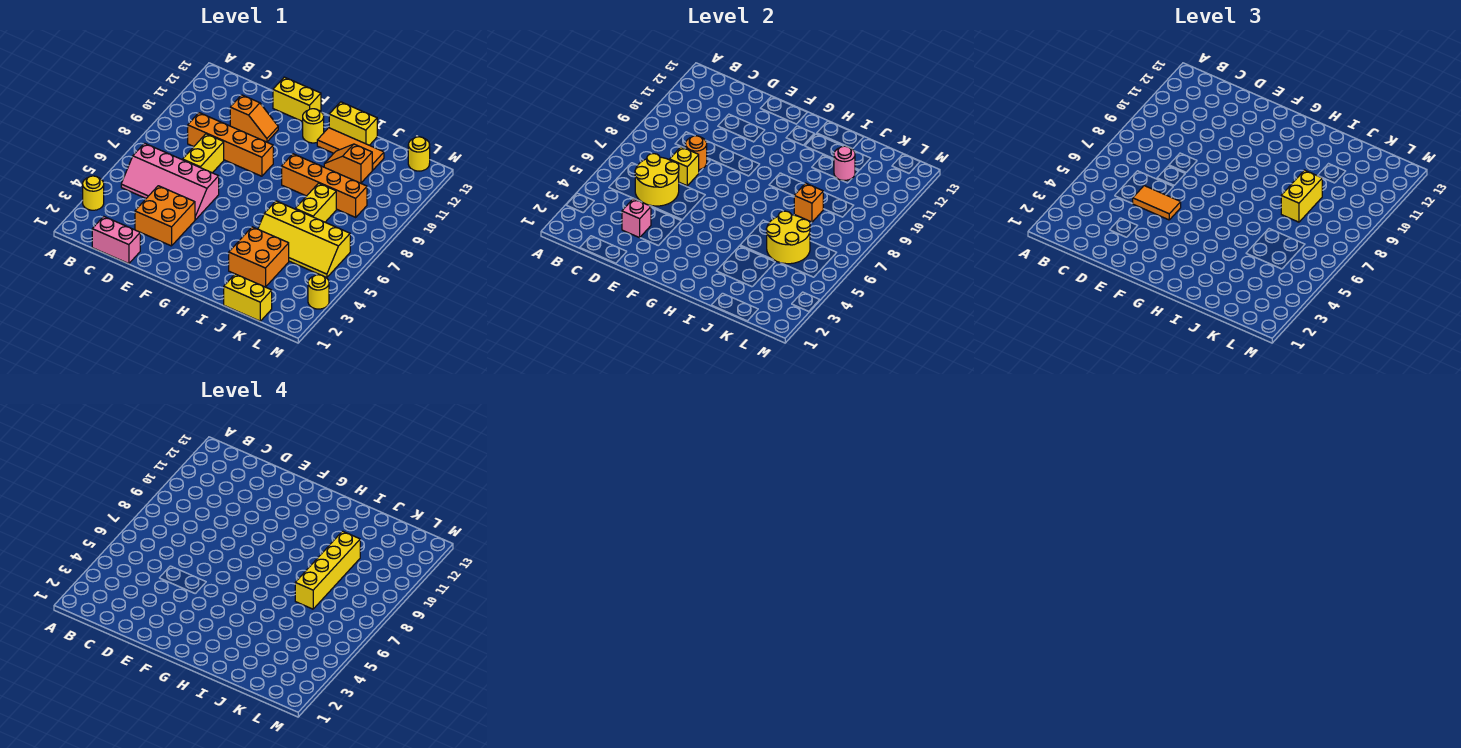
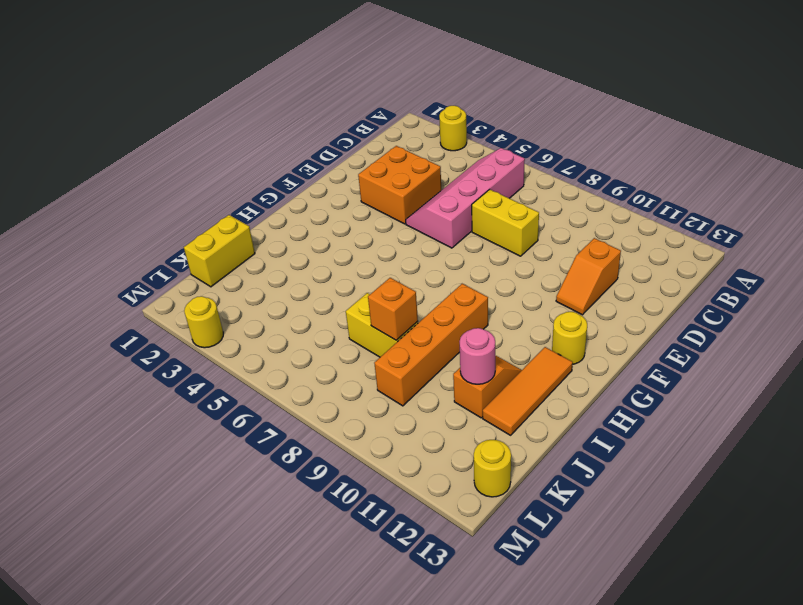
none -> pink brick C1:D1 level 1
none -> orange brick C9:F9 level 1
none -> yellow brick E13:F13 level 1

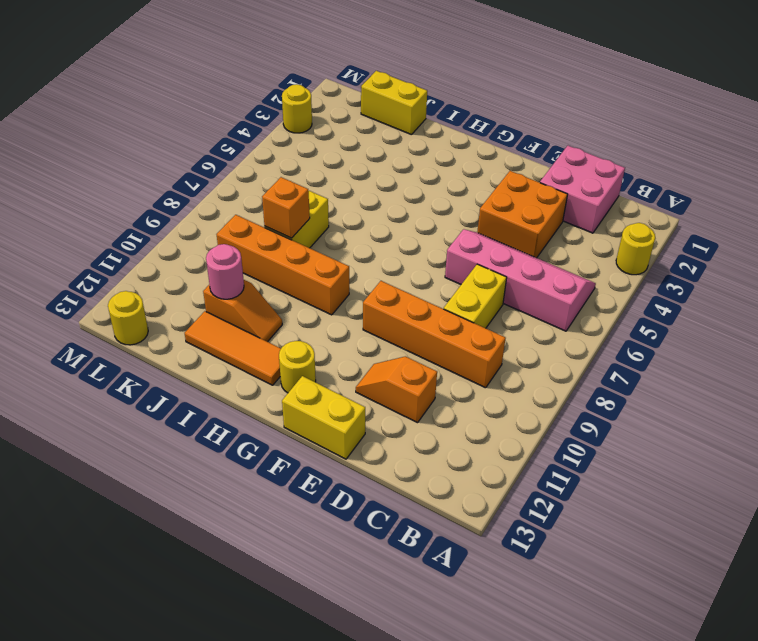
pink brick C1:D2 level 1 -> pink brick C1:D1 level 1
none -> yellow brick H13:I13 level 1
none -> orange brick I3:J4 level 1
none -> yellow slope I5:L6 level 1 top 6

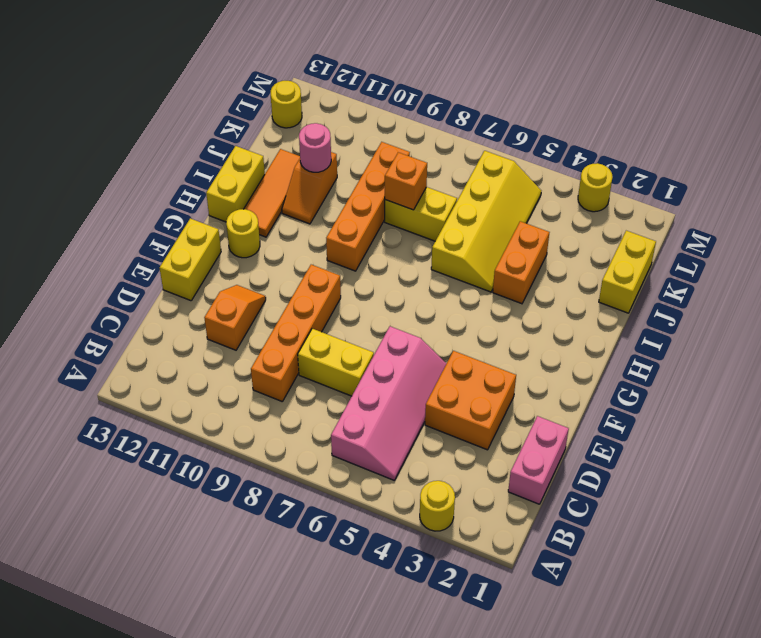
orange brick I4:J4 level 1 -> orange brick I3:J4 level 1
none -> yellow round brick C5:D6 level 2
none -> pink brick D3 level 2
none -> yellow brick D7 level 2

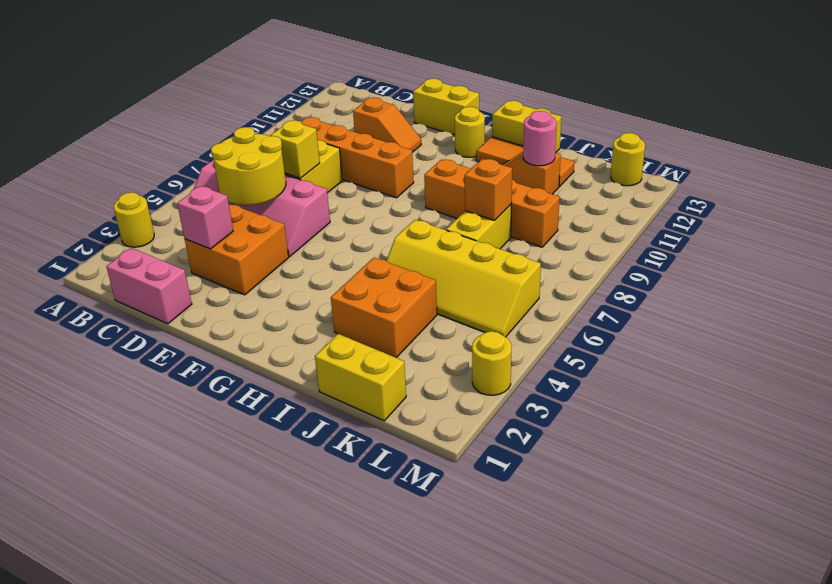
none -> orange round brick D8 level 2
none -> yellow round brick J5:K6 level 2
none -> orange tile D5:E5 level 3

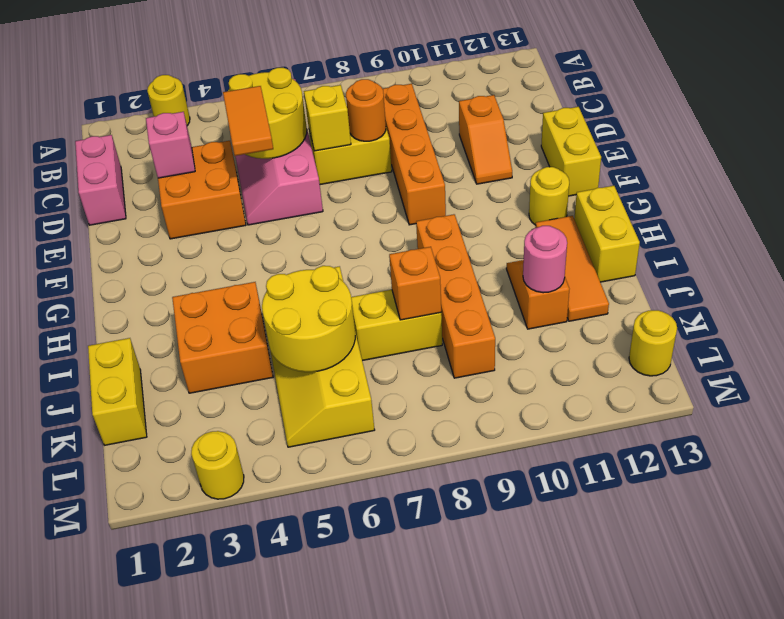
none -> yellow brick J8:J9 level 3
none -> yellow brick J7:J10 level 4

